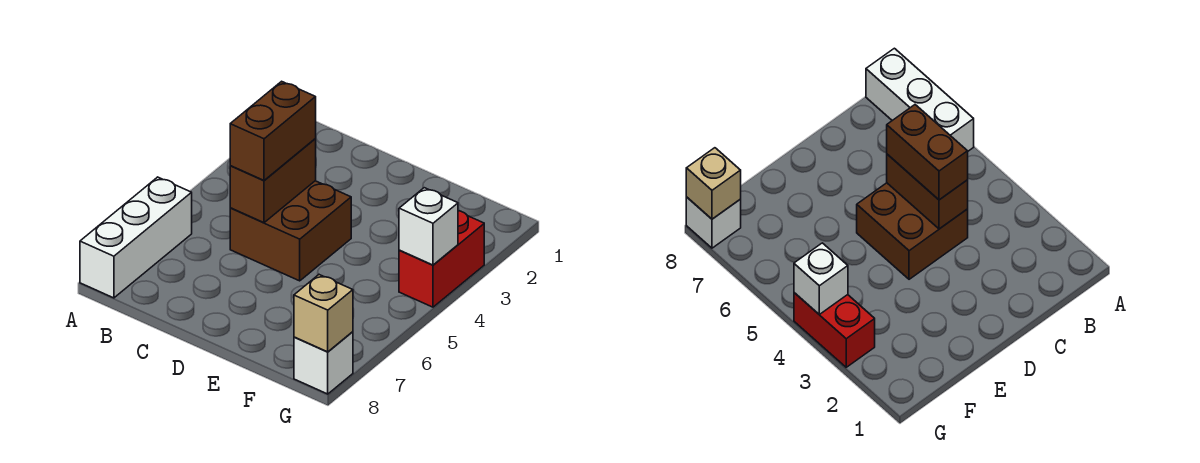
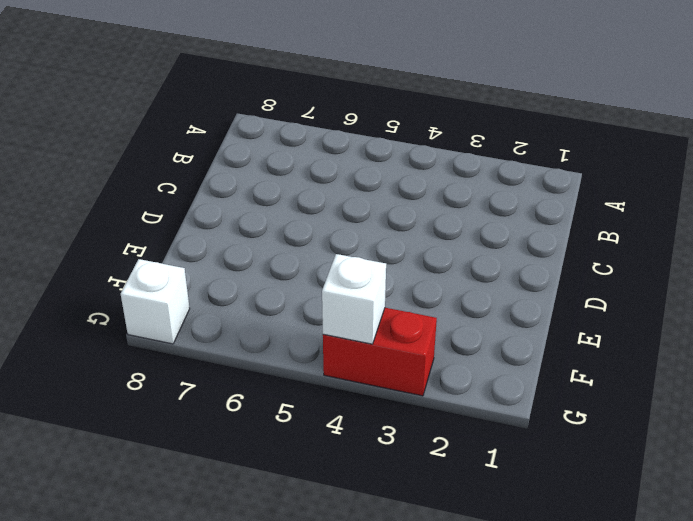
none -> white brick A6:A8 level 1
none -> brown brick C4:D5 level 1

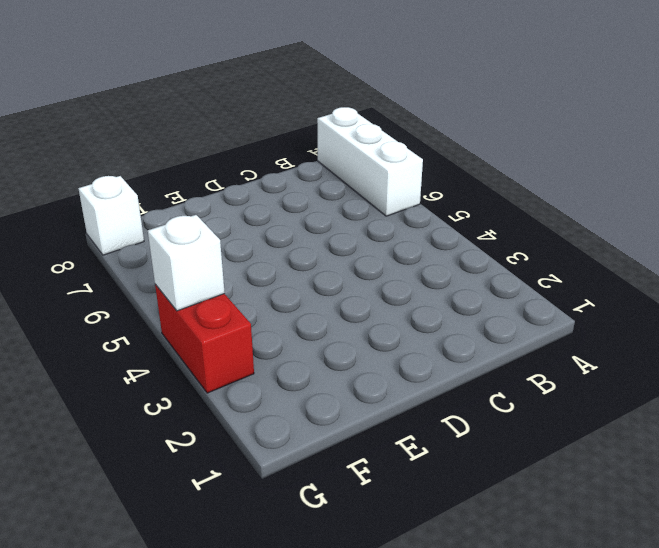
none -> brown brick C4:D5 level 1
none -> brown brick C4:C5 level 2

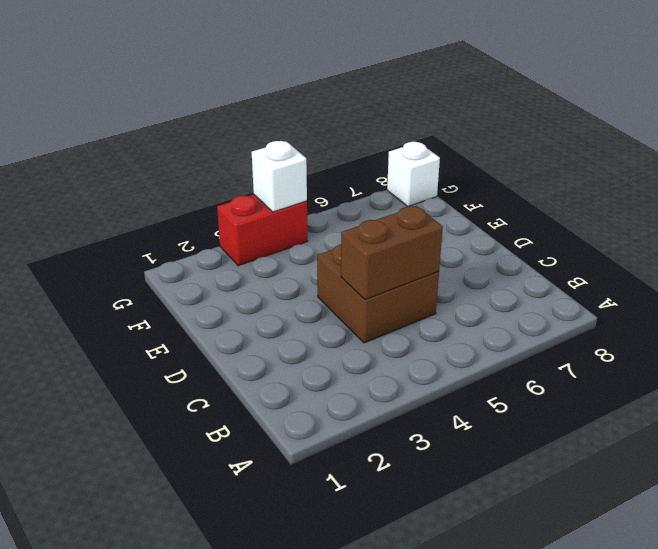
none -> white brick A6:A8 level 1
none -> tan brick G8 level 2

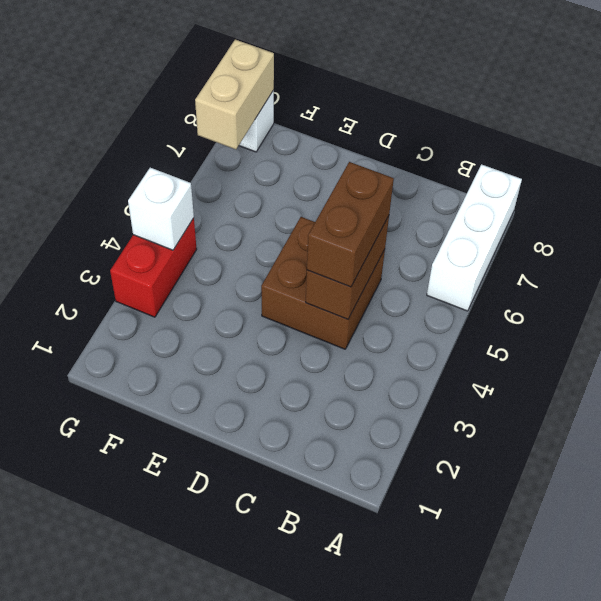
tan brick G7:G8 level 2 -> tan brick G8 level 2

